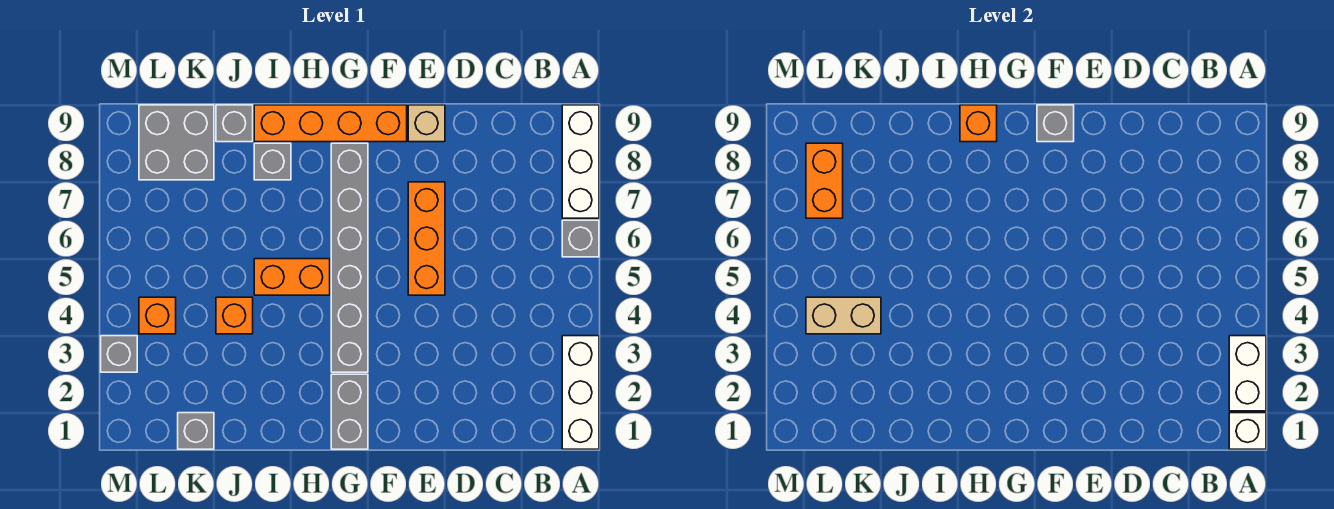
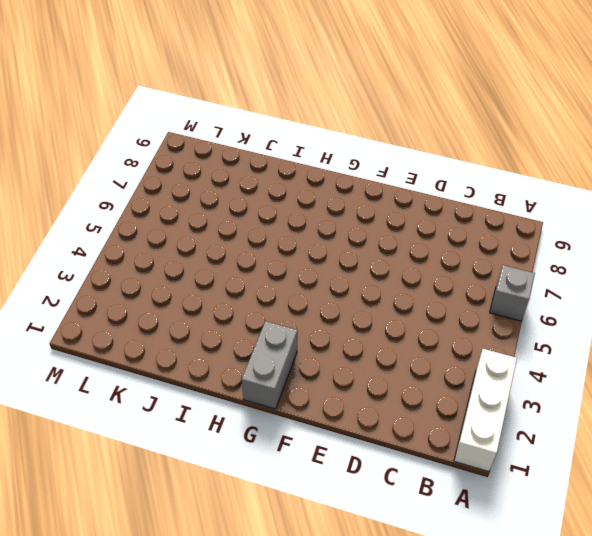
none -> white brick A7:A9 level 1
none -> orange brick E5:E7 level 1
none -> tan brick E9 level 1

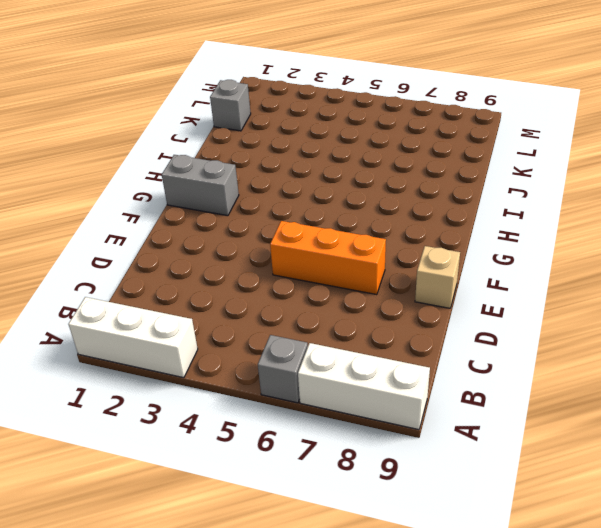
none -> orange brick F9:I9 level 1
none -> grey brick G3:G8 level 1
none -> orange brick H5:I5 level 1

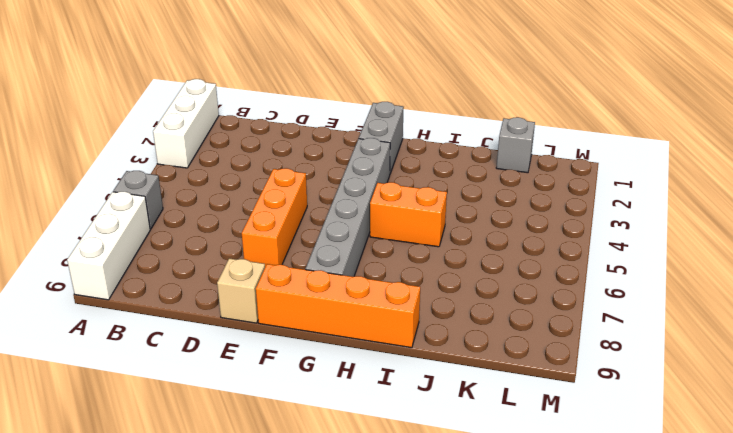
none -> grey brick I8 level 1
none -> orange brick J4 level 1
none -> grey brick J9 level 1

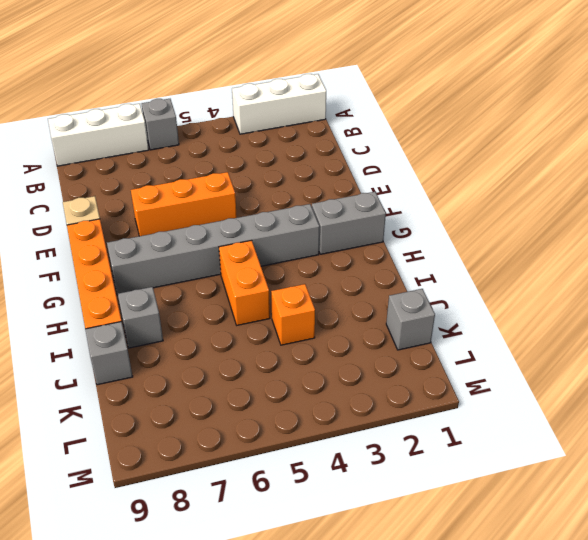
none -> grey brick K8:L9 level 1
none -> orange brick L4 level 1
none -> grey brick M3 level 1

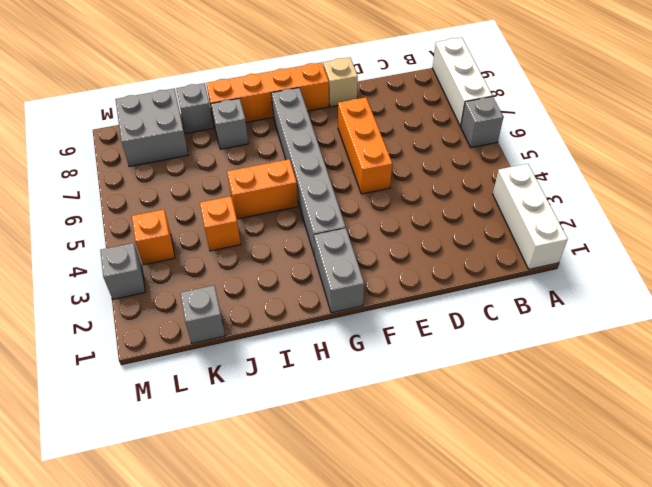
none -> white brick A1 level 2
none -> white brick A2:A3 level 2
none -> grey brick F9 level 2

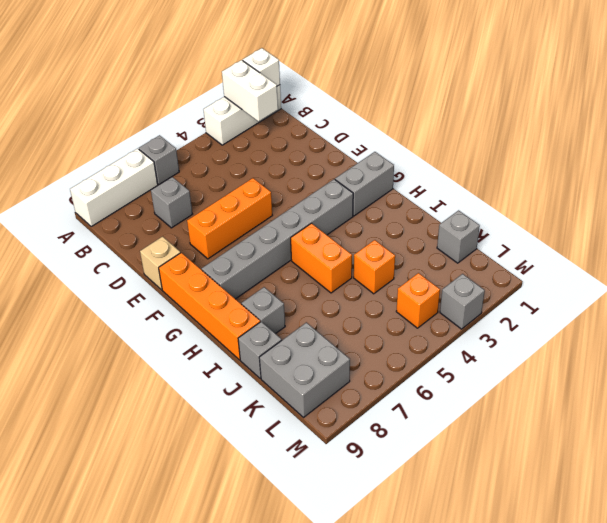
white brick A2:B2 level 2 -> white brick A2:A3 level 2
grey brick C7 level 1 -> grey brick F9 level 2
none -> orange brick H9 level 2
none -> tan brick K4:L4 level 2
none -> orange brick L7:L8 level 2

